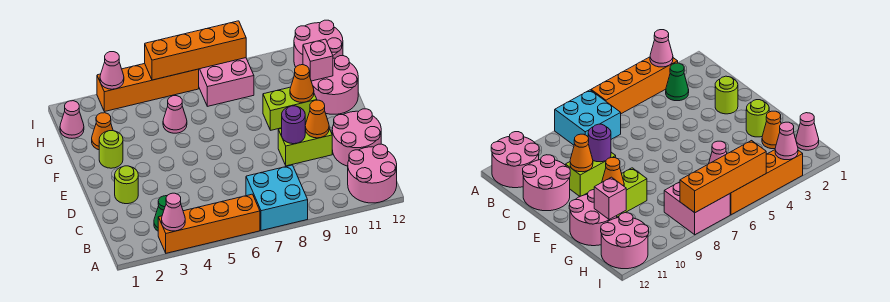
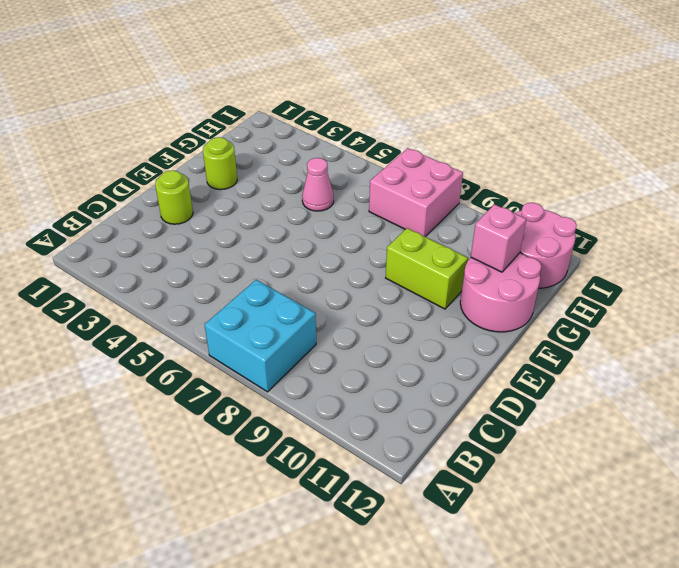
none -> orange brick A3:A6 level 1
none -> pink round brick A11:B12 level 1
none -> green cone B3 level 1

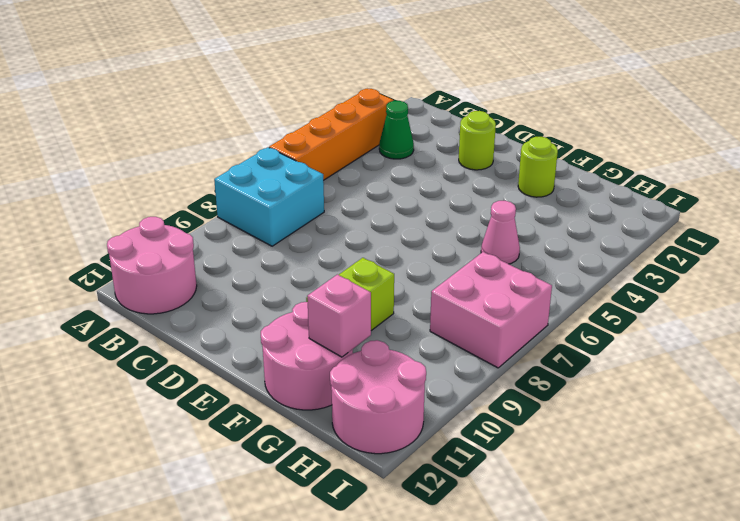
none -> pink round brick C11:D12 level 1
none -> lime brick D9:D10 level 1
none -> orange cone G2 level 1

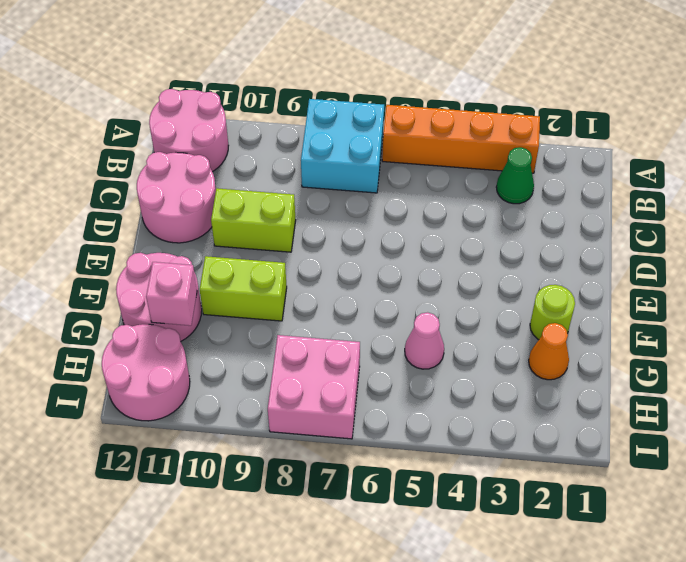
none -> lime round brick D2 level 1
none -> pink cone H1 level 1
none -> orange brick I3:I6 level 1

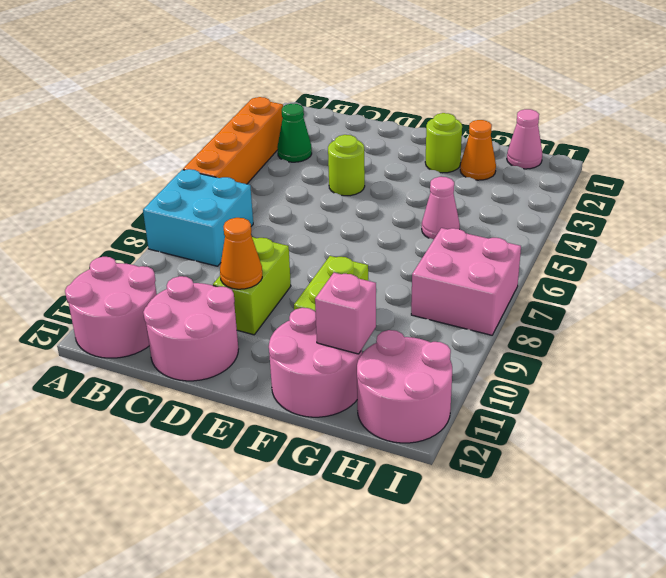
lime round brick D4 level 1 -> lime round brick D2 level 1
none -> orange brick I3:I6 level 1
none -> pink cone A3 level 2
none -> purple round brick D9 level 2

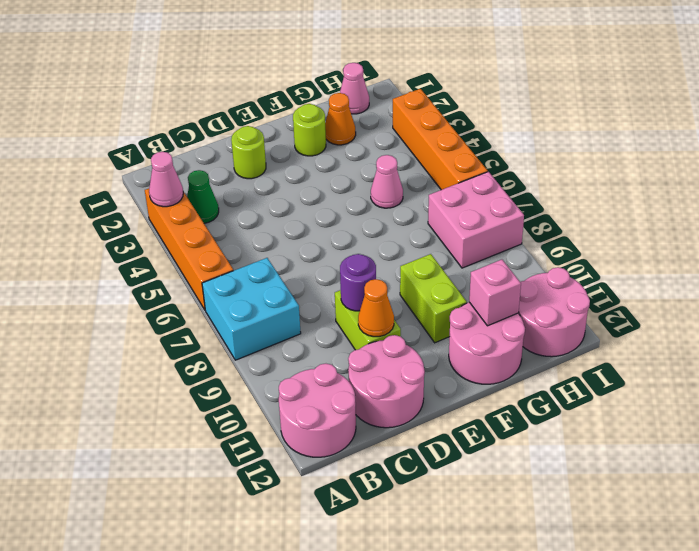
none -> orange cone F10 level 2
none -> pink cone I3 level 2
none -> orange brick I5:I8 level 2

